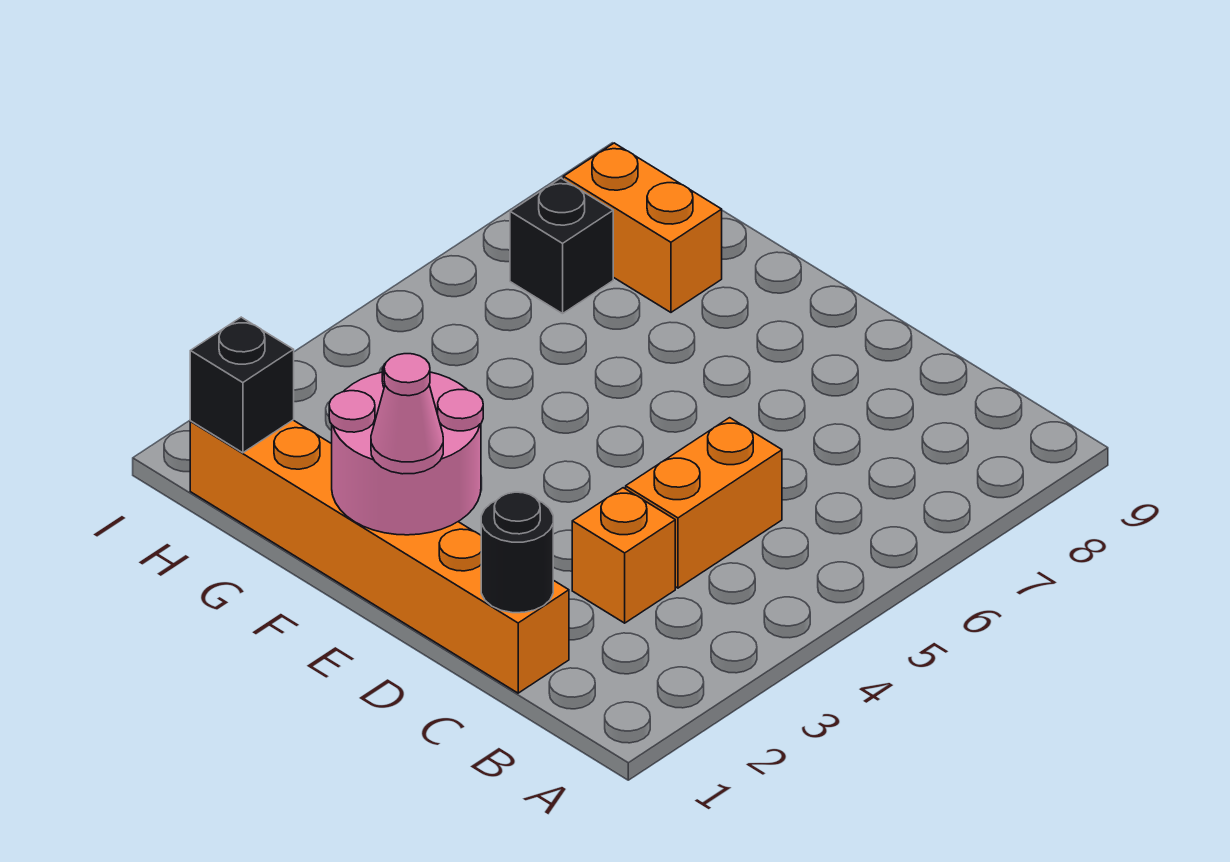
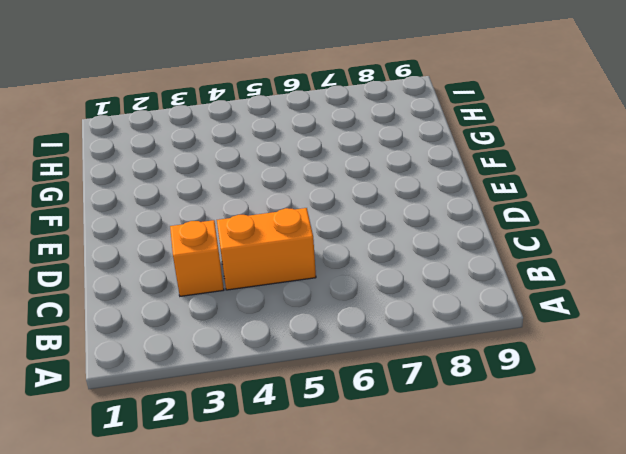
none -> orange brick C1:H1 level 1
none -> orange brick G8:H8 level 1

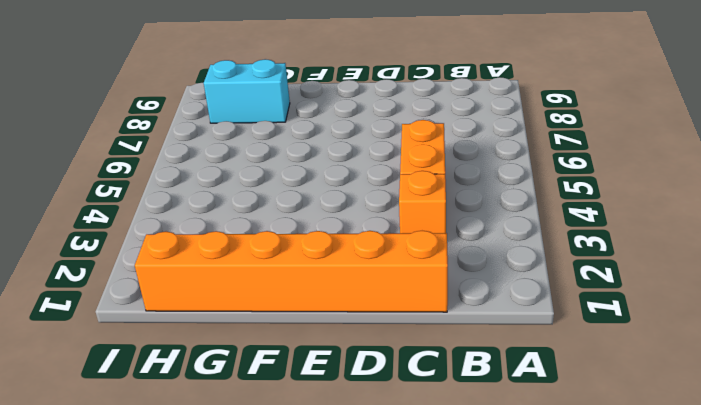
cyan brick G8:H8 level 1 -> orange brick G8:H8 level 1
none -> black brick H7 level 1
none -> black round brick C1 level 2

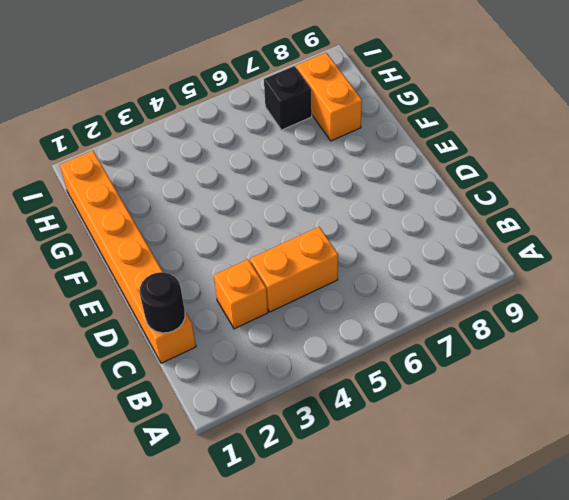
none -> pink round brick E1:F2 level 2
none -> black brick H1 level 2

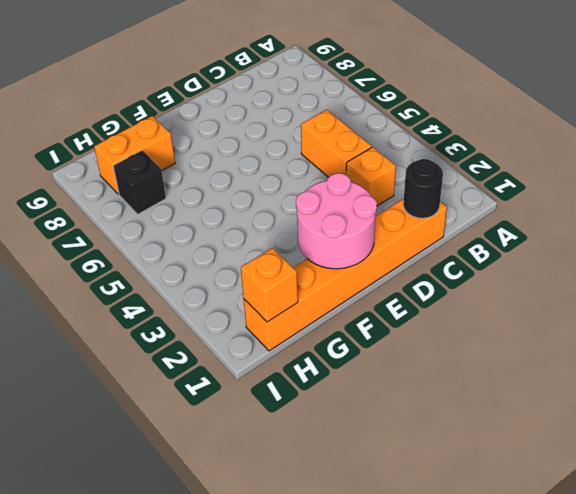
orange brick H1 level 2 -> black brick H1 level 2
none -> pink cone E1 level 3

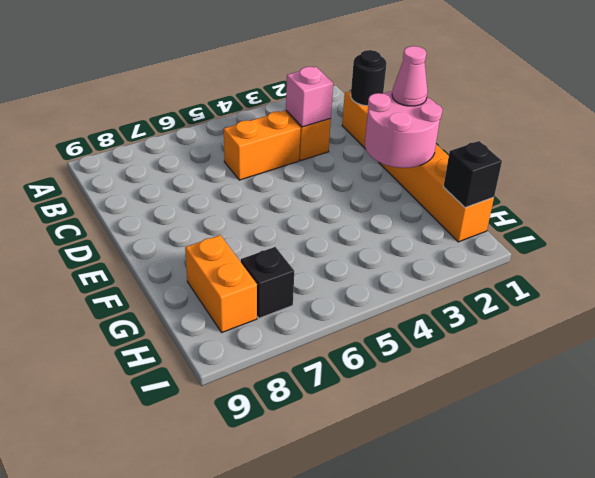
pink brick C3 level 2 -> none

